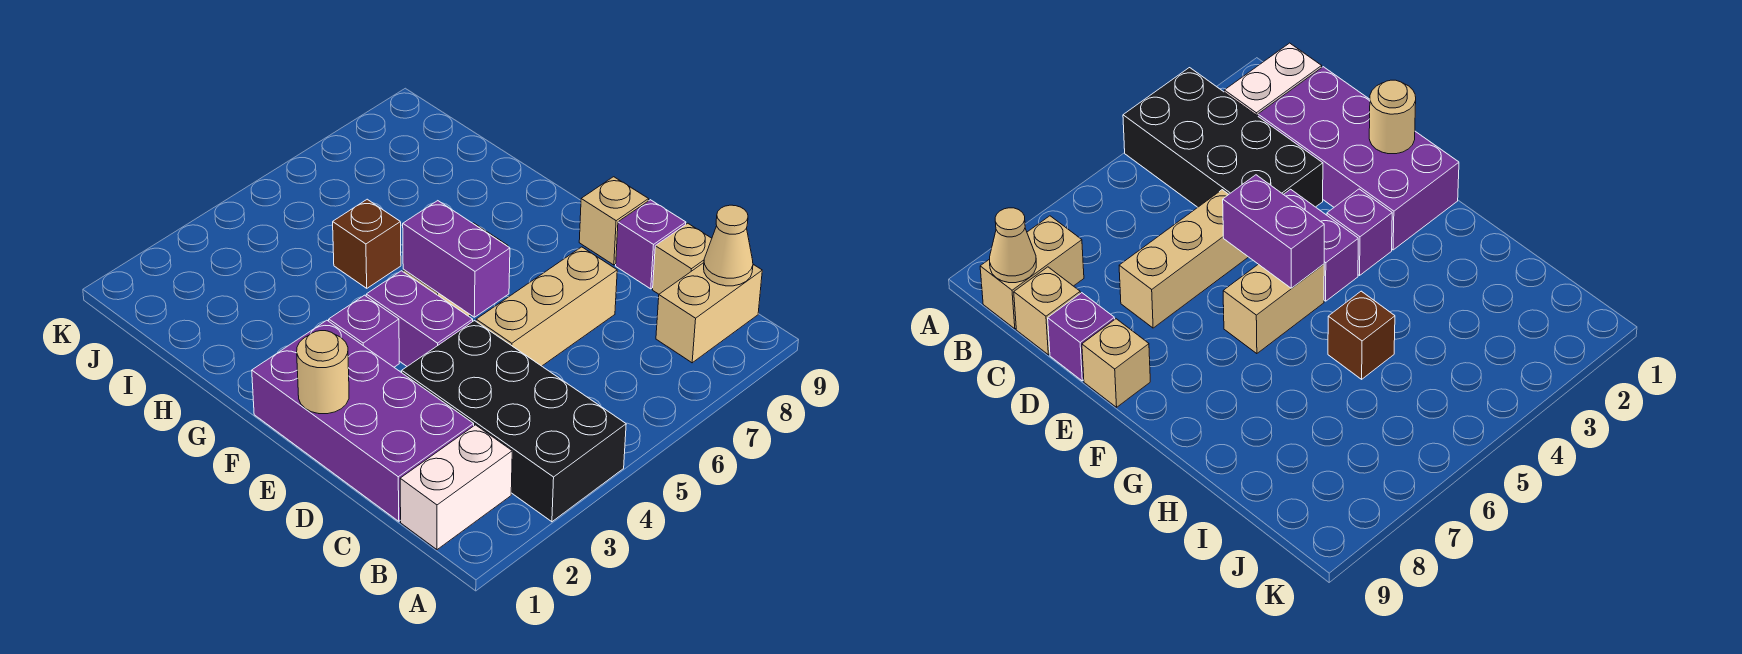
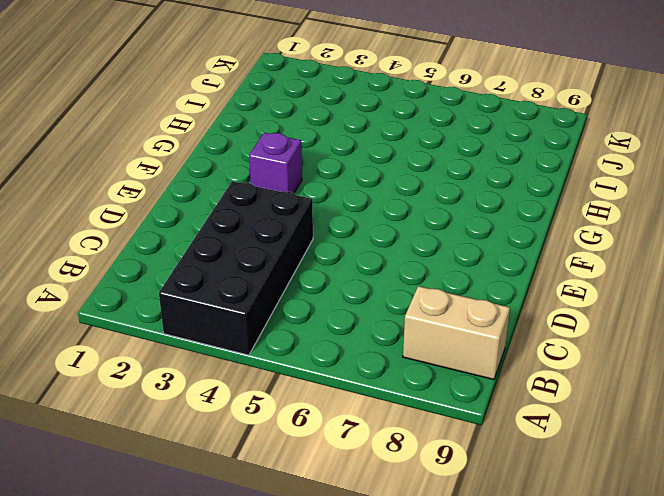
none -> white brick B1:B2 level 1
none -> purple brick C1:F2 level 1
none -> tan brick C9 level 1

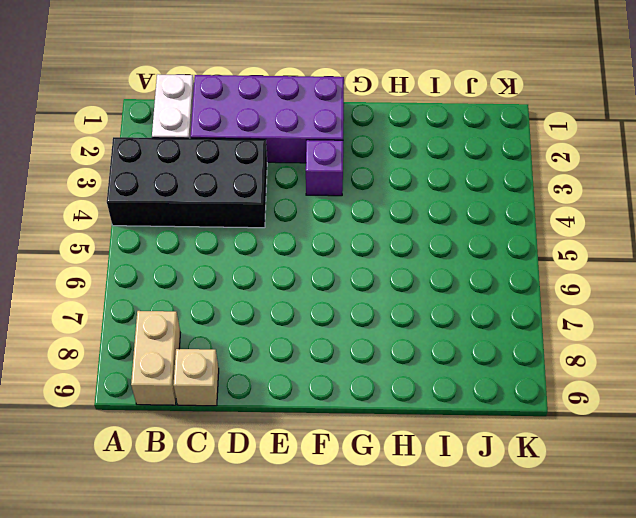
none -> tan brick D5:D7 level 1
none -> purple brick D9 level 1
none -> purple brick E4:F4 level 1

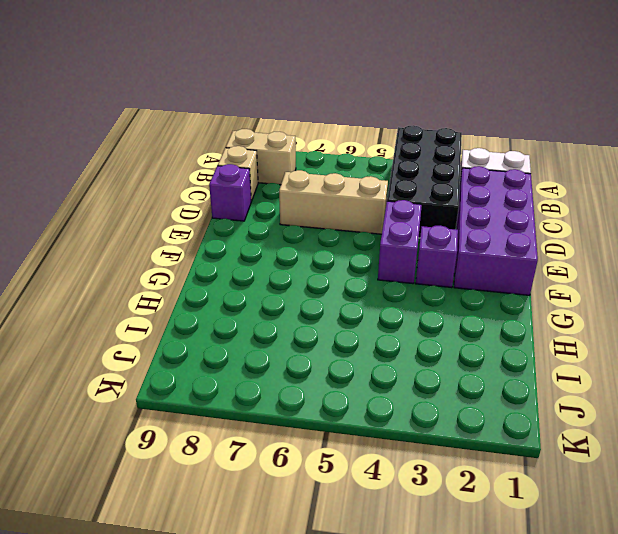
none -> tan brick E9 level 1
none -> tan brick F5:F6 level 1
none -> brown brick H5 level 1

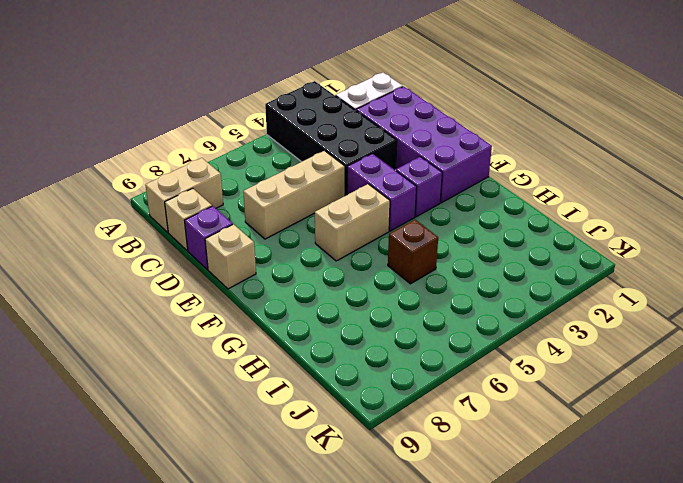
none -> tan cone B9 level 2
none -> tan round brick E1 level 2
none -> purple brick E5:F5 level 2

